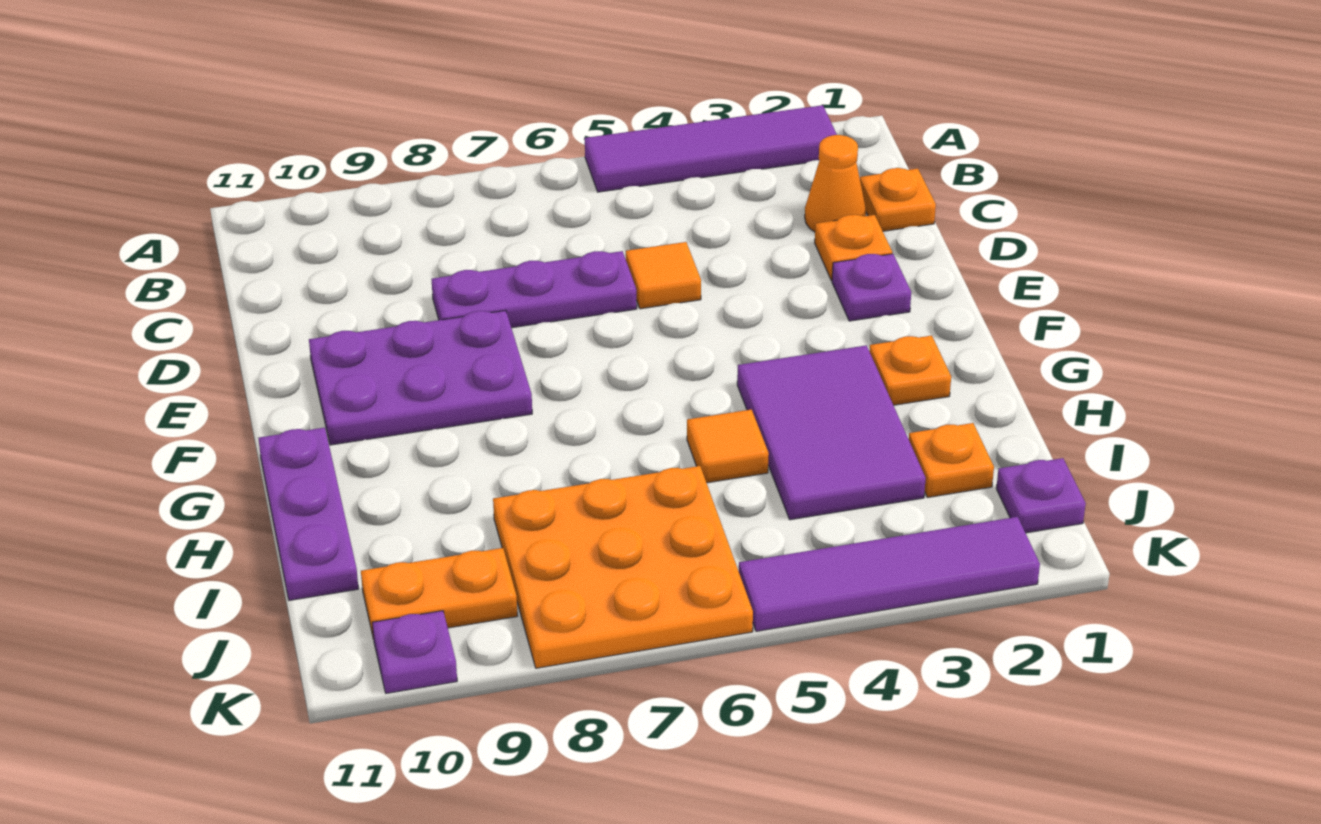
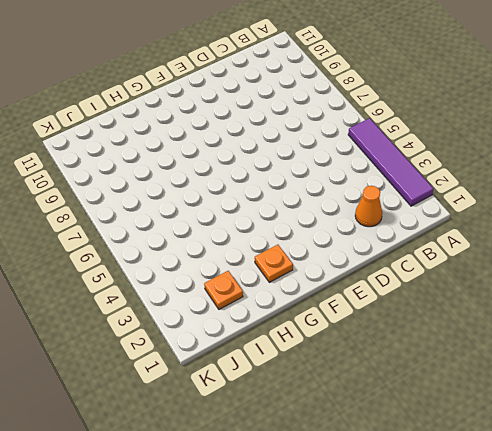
none -> orange plate C1 level 1
none -> orange plate D2 level 1
none -> orange tile D5 level 1

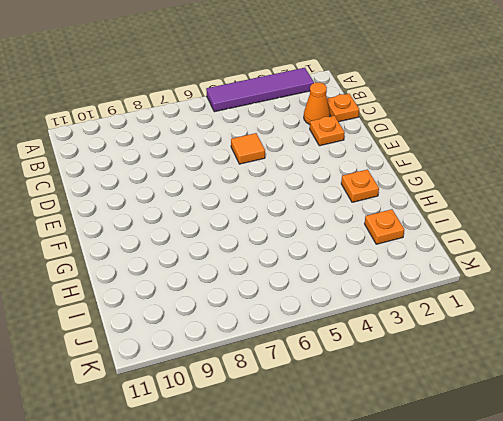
none -> purple plate D6:D8 level 1
none -> purple plate E2 level 1
none -> purple plate E8:F10 level 1

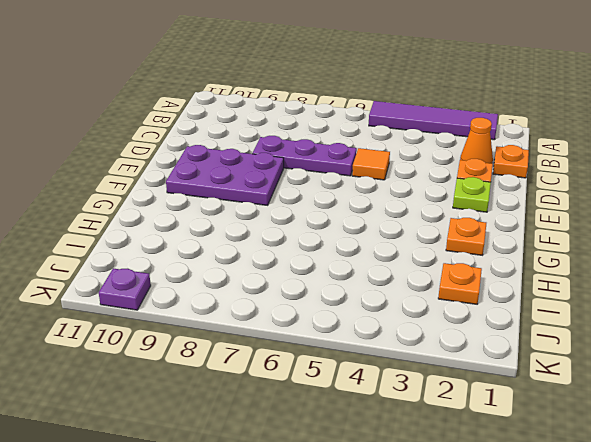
lime plate E2 level 1 -> purple plate E2 level 1
none -> purple tile G3:I4 level 1
none -> purple plate G11:I11 level 1
none -> orange tile H5 level 1

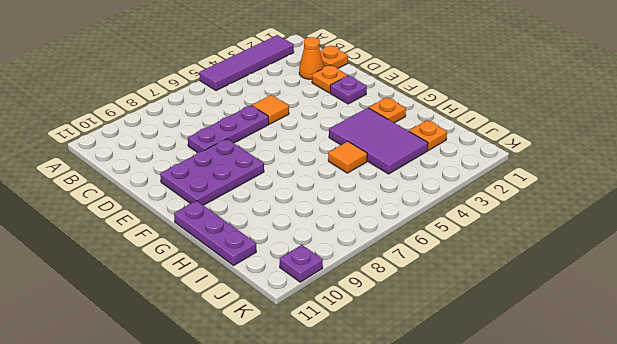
none -> orange plate I6:K8 level 1
none -> purple plate J1 level 1
none -> orange plate J9:J10 level 1

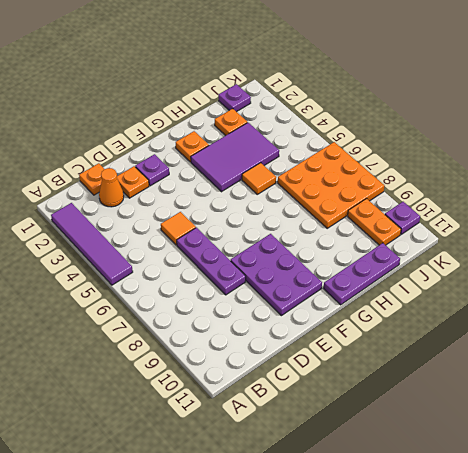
none -> purple tile K2:K5 level 1

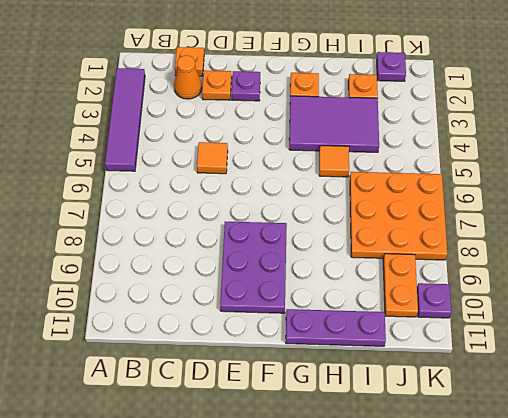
none -> purple plate D6:D8 level 1
none -> purple tile K2:K5 level 1

